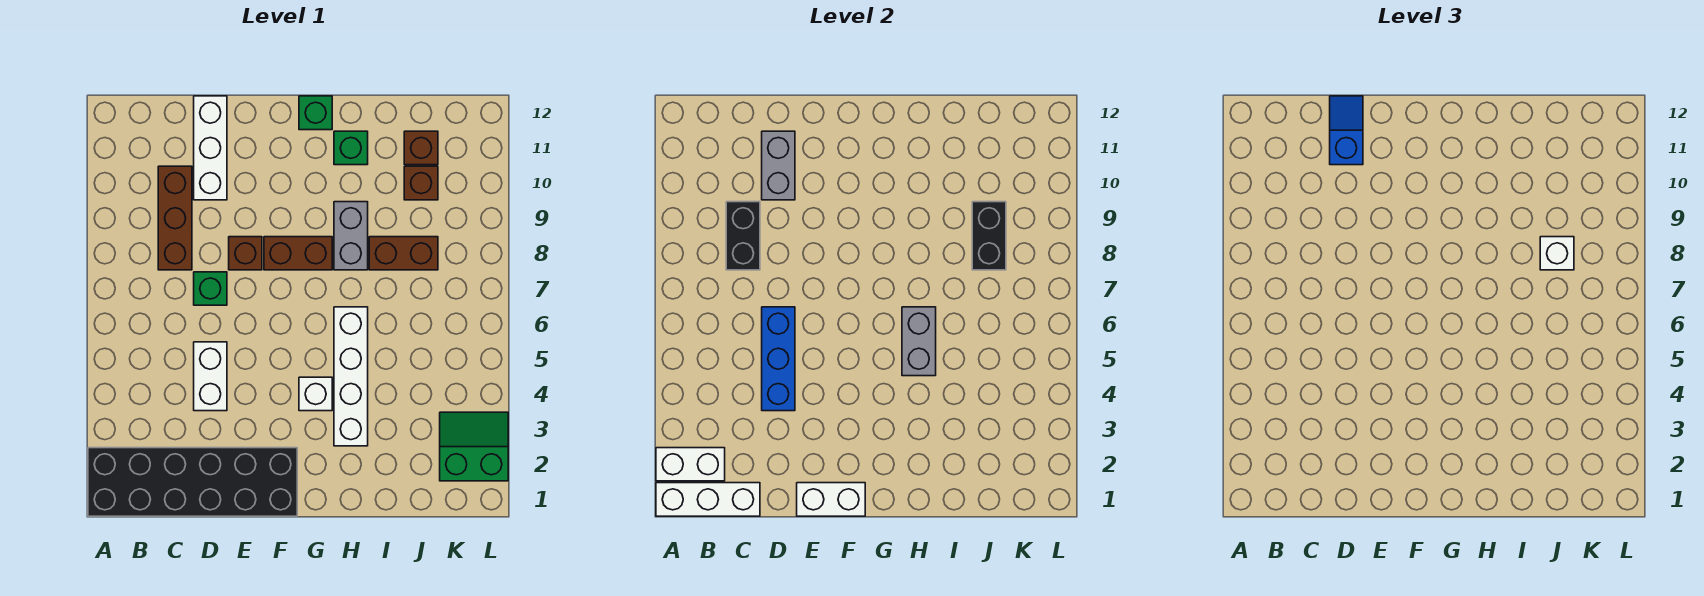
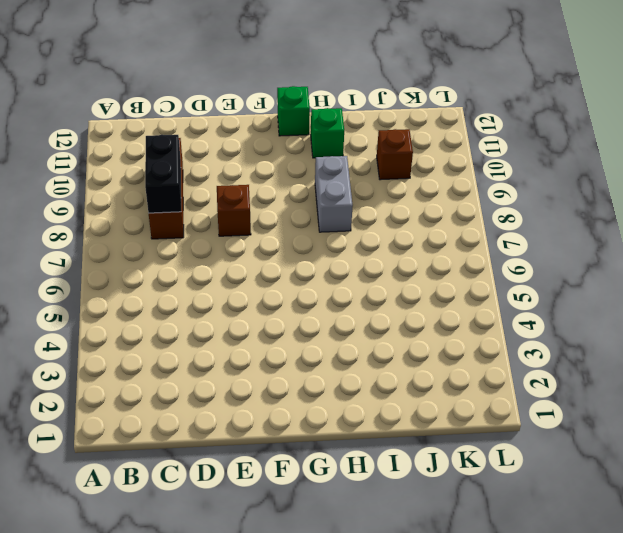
none -> black brick A1:F2 level 1
none -> white brick D4:D5 level 1
none -> green brick D7 level 1

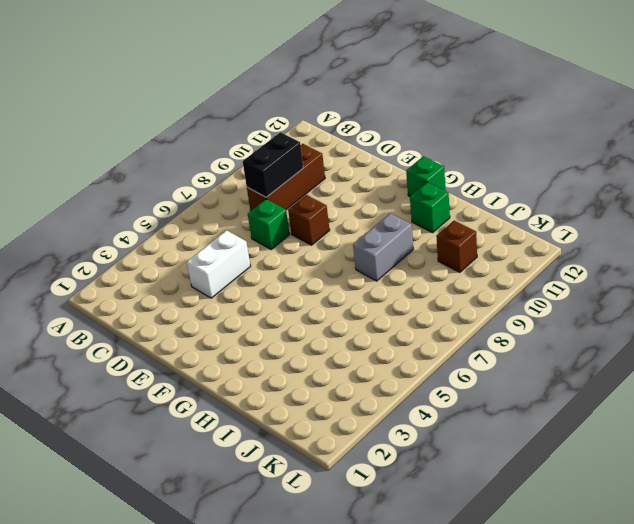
none -> black brick A1:F2 level 1
none -> white brick D10:D12 level 1
none -> brown brick F8:G8 level 1

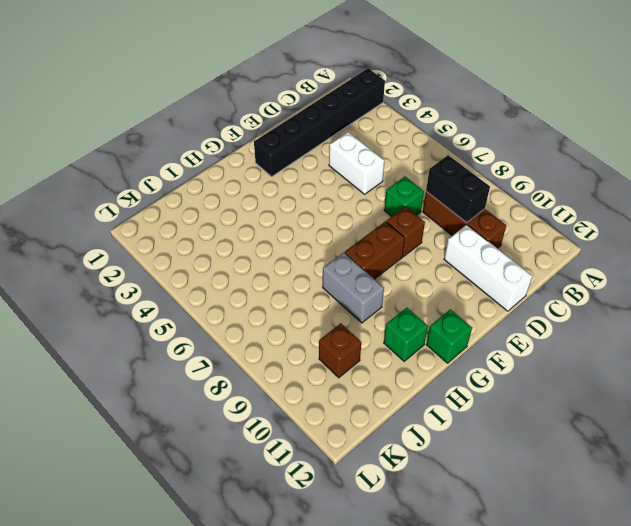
black brick A2:F2 level 1 -> black brick A1:F2 level 1
none -> white brick G4 level 1
none -> white brick H3:H6 level 1
none -> brown brick I8:J8 level 1

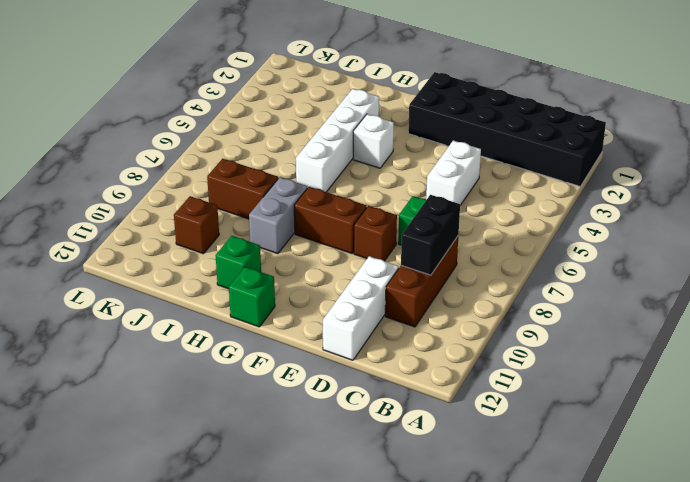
none -> brown brick J11 level 1
none -> green slope K2:L3 level 1 top 2
none -> white brick A1:C1 level 2

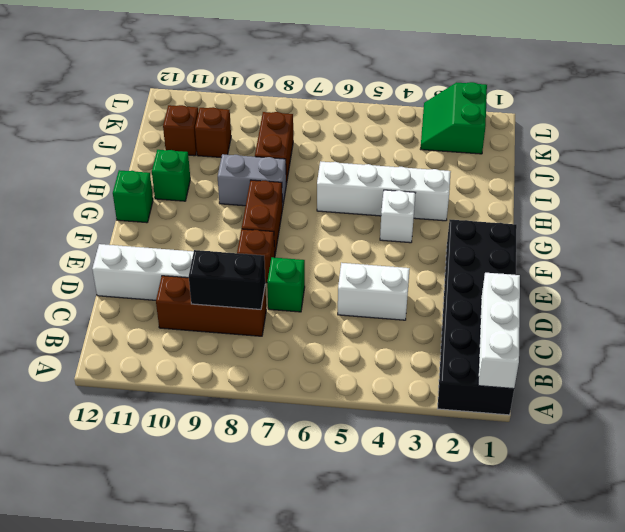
none -> white brick A2:B2 level 2
none -> blue brick D4:D6 level 2
none -> grey brick D10:D11 level 2

